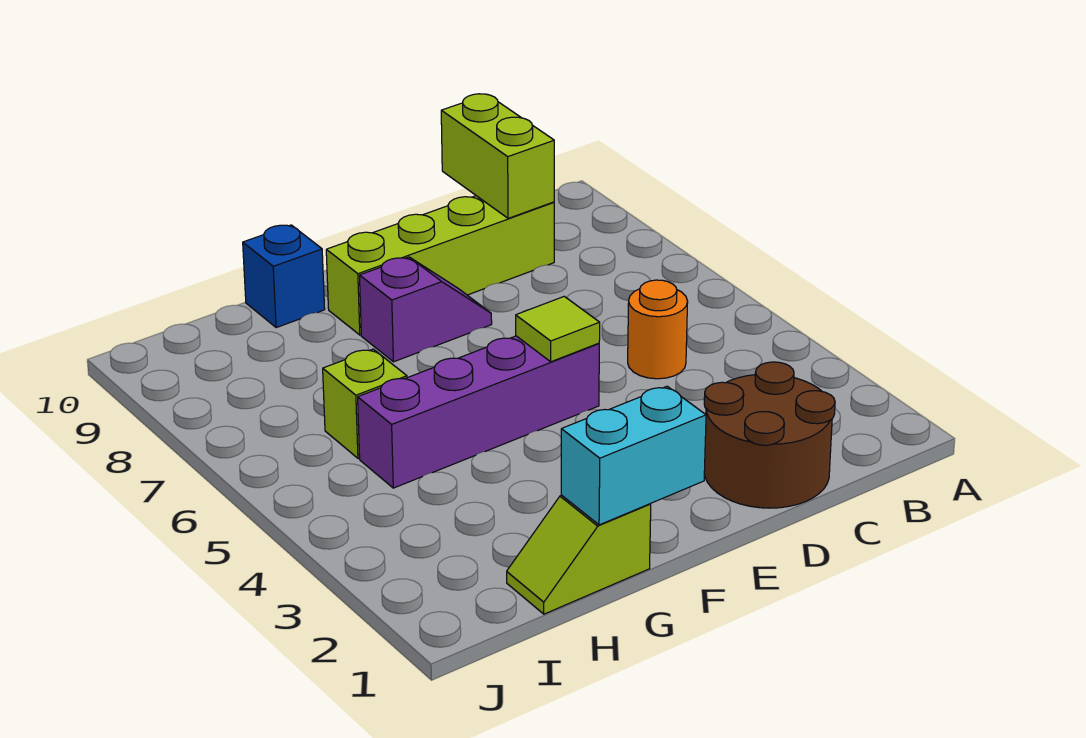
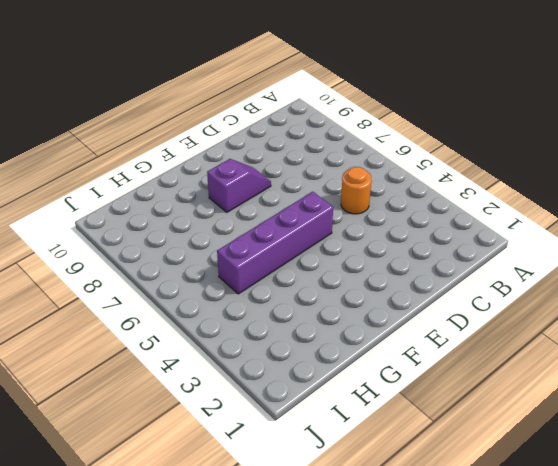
none -> brown round brick C1:D2 level 1
none -> lime brick C9:F9 level 1

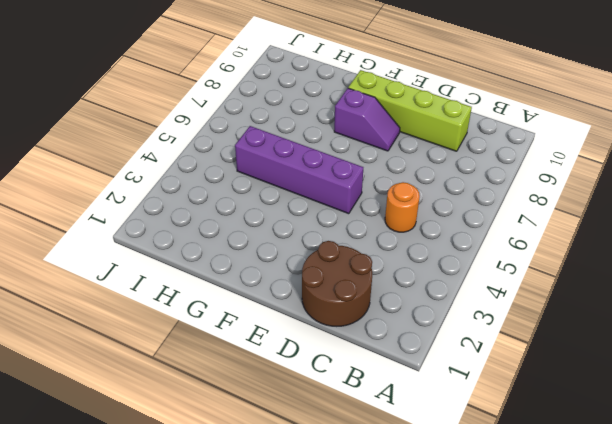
none -> lime slope G1:H1 level 1 top G
none -> blue brick G10 level 1

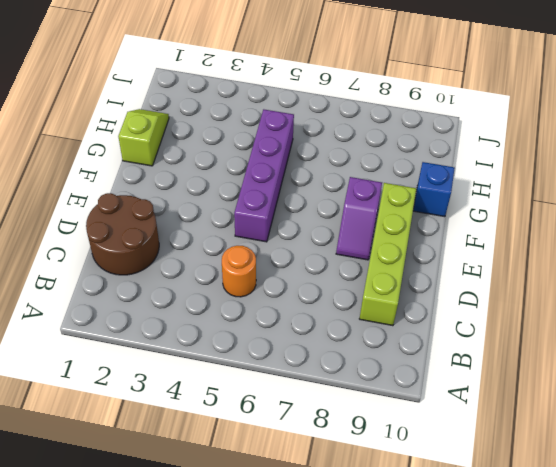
none -> lime brick H6 level 1
none -> lime brick C9:C10 level 2

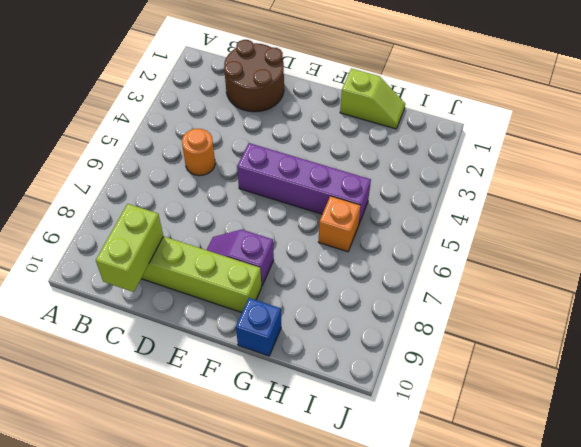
orange brick H6 level 1 -> lime brick H6 level 1
none -> lime tile E5 level 2
none -> cyan brick F1:G1 level 2

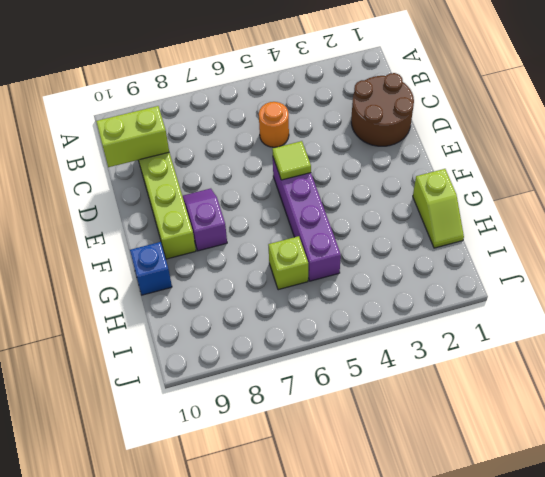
none -> cyan brick F1:G1 level 2

